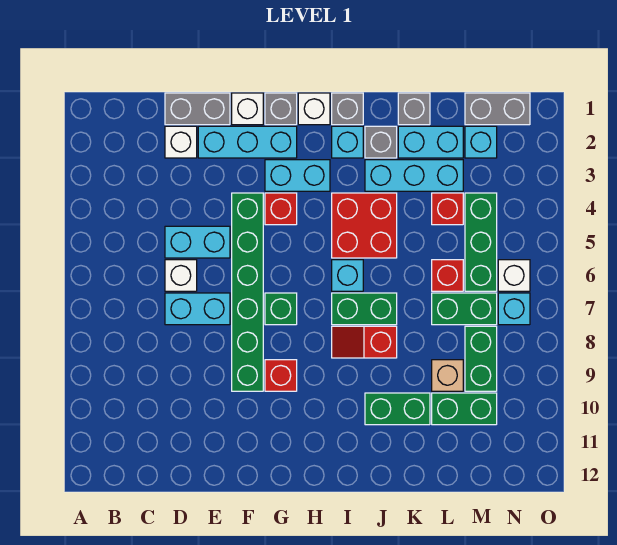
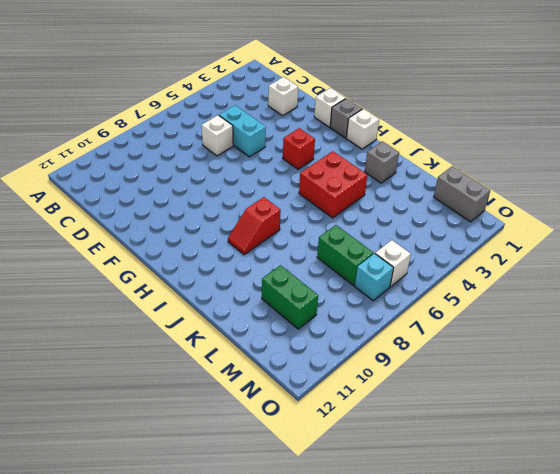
red slope I8:I9 level 1 top 8 -> red slope I8:J8 level 1 top J
none -> grey brick D1:E1 level 1
none -> cyan brick D7:E7 level 1
none -> cyan brick E2:G2 level 1
none -> green brick F4:F9 level 1

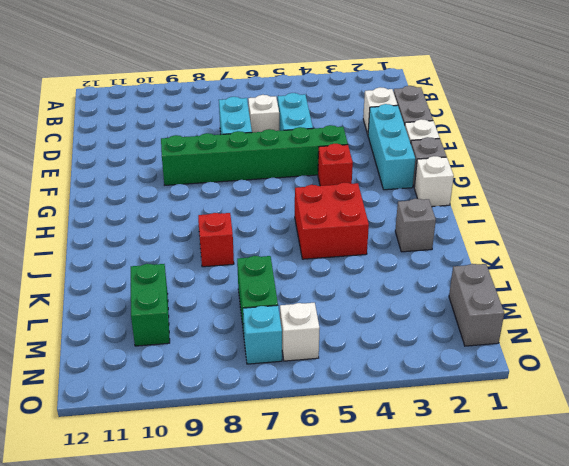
none -> cyan brick G3:H3 level 1
none -> green brick G7 level 1
none -> red brick G9 level 1
none -> grey brick I1 level 1

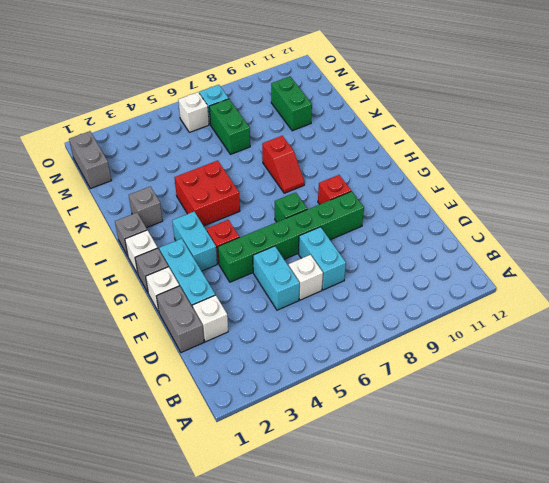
none -> cyan brick I2 level 1
none -> cyan brick I6 level 1
none -> green brick I7:J7 level 1
none -> cyan brick J3:L3 level 1

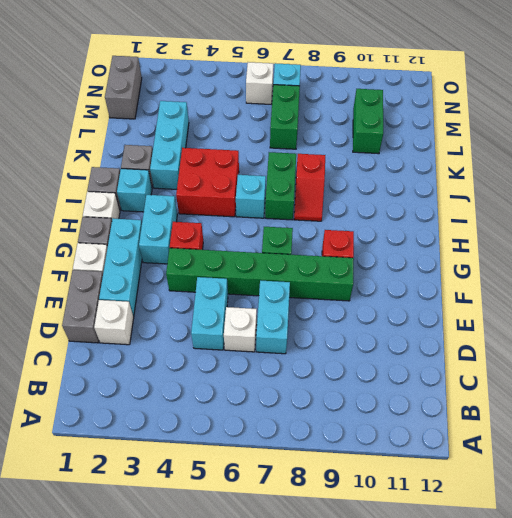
none -> green brick J10:K10 level 1
none -> grey brick K1 level 1
none -> cyan brick K2:L2 level 1
none -> red brick L4 level 1

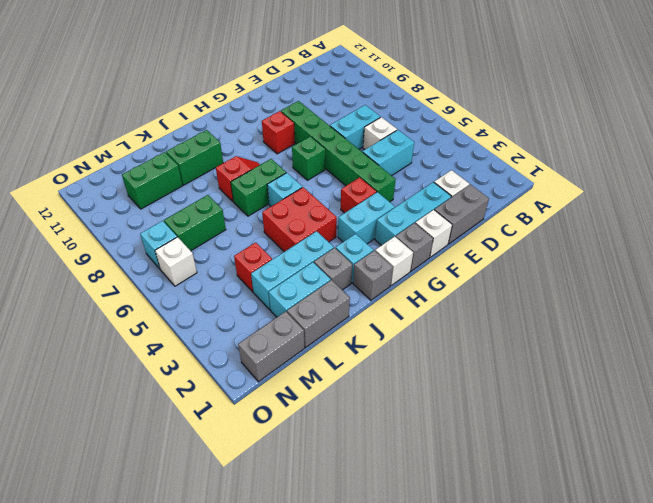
grey brick K1:L1 level 1 -> grey brick K1 level 1
none -> red brick L6 level 1
none -> tan brick L9 level 1
none -> cyan brick M2 level 1
none -> green brick M4:M6 level 1

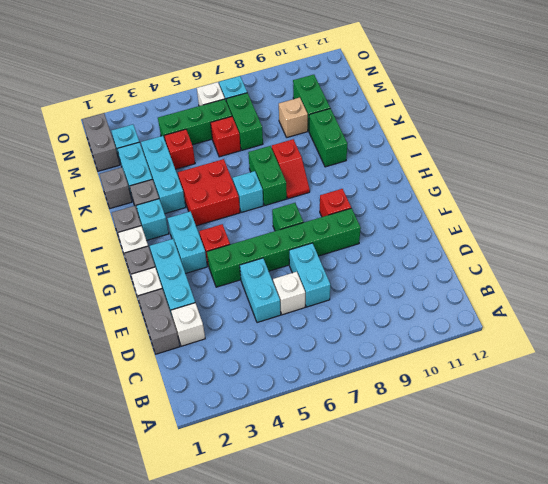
none -> green brick M8:M9 level 1

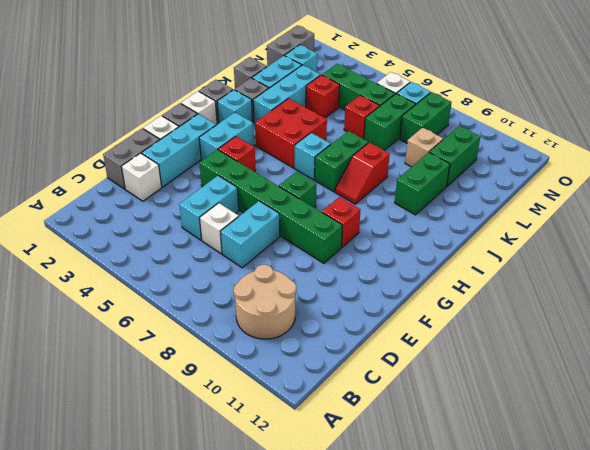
tan round brick B9:C10 level 1 -> none
green brick M8:N8 level 1 -> green brick M8:M9 level 1

